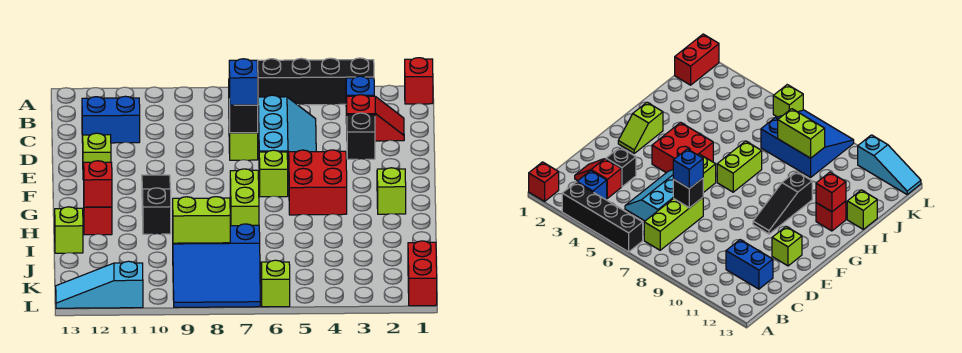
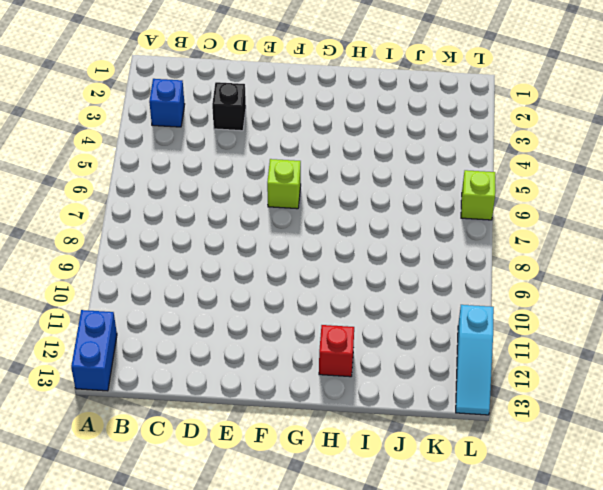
blue brick A12:A13 level 1 -> blue brick C11:C12 level 1
none -> red brick A1 level 1
none -> black brick A3:A6 level 1
none -> lime brick B7:D7 level 1

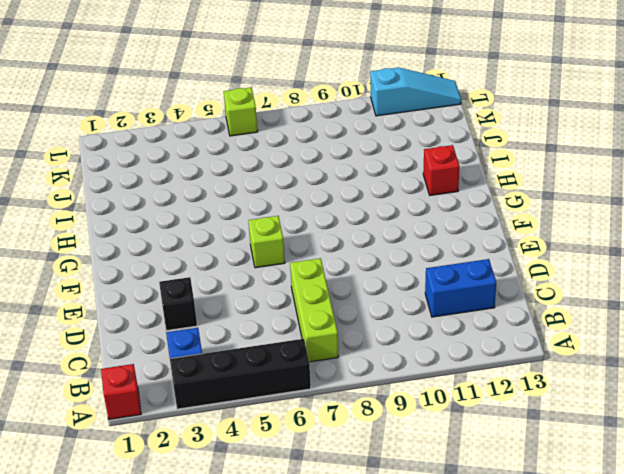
none -> red slope C2:C3 level 1 top 3
none -> cyan slope C5:E6 level 1 top 6
none -> lime brick E12 level 1

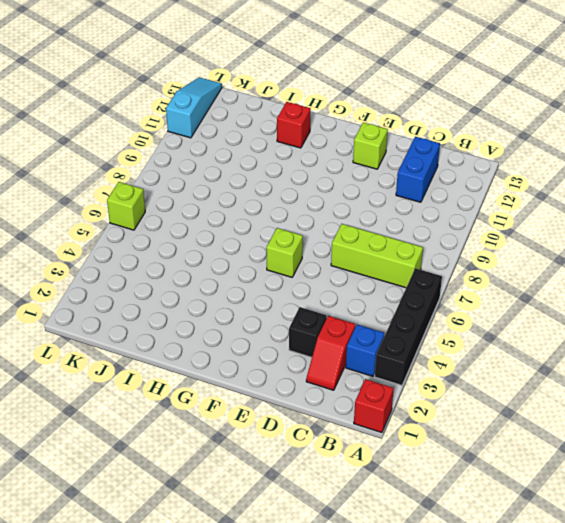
none -> cyan slope C5:E6 level 1 top 6
none -> lime slope F2:G2 level 1 top G
none -> red brick F4:G5 level 1

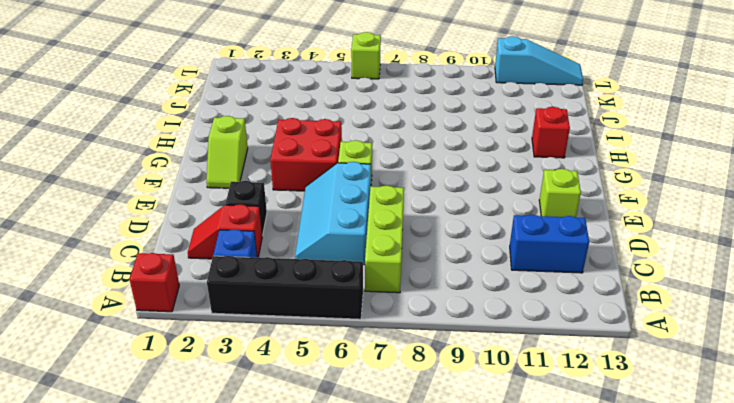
none -> black slope F10:H10 level 1 top H
none -> lime brick G7:H7 level 1
none -> lime brick I13 level 1

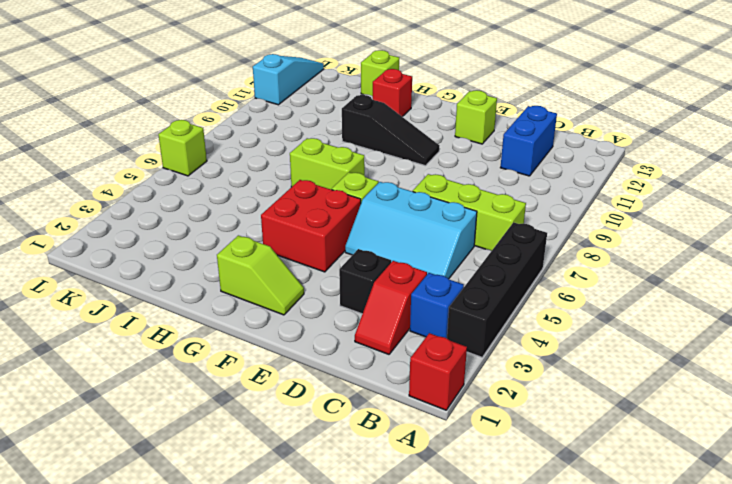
none -> blue slope J7:L9 level 1 top J
none -> red brick K1:L1 level 1
none -> black brick D7 level 2

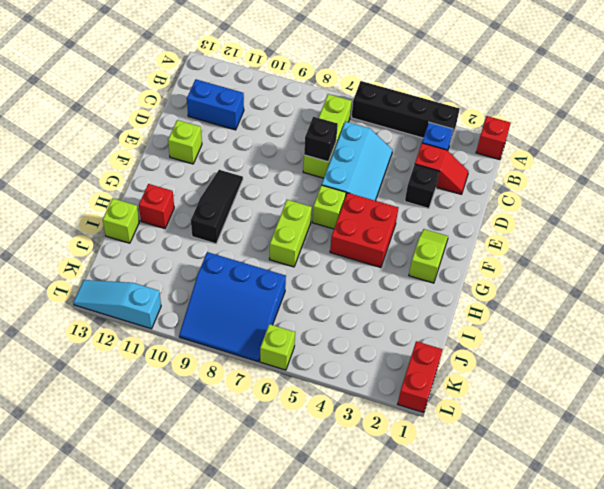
none -> red brick H12 level 2
none -> lime brick J8:J9 level 2
none -> blue brick D7 level 3

